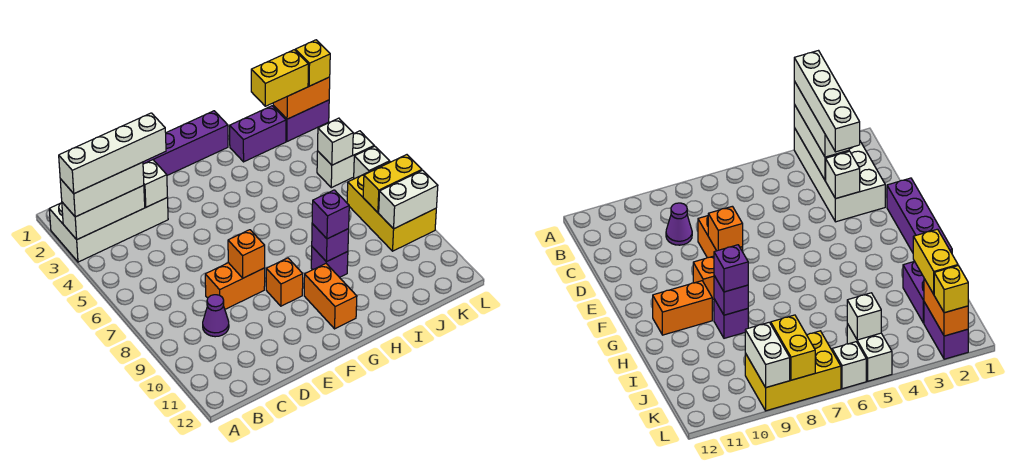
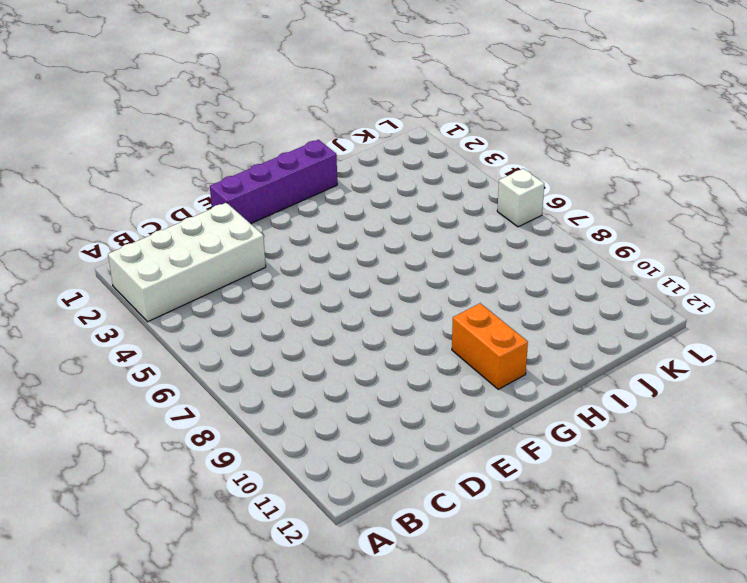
none -> purple cone C9 level 1
none -> orange brick D8:E8 level 1
none -> orange brick F9 level 1

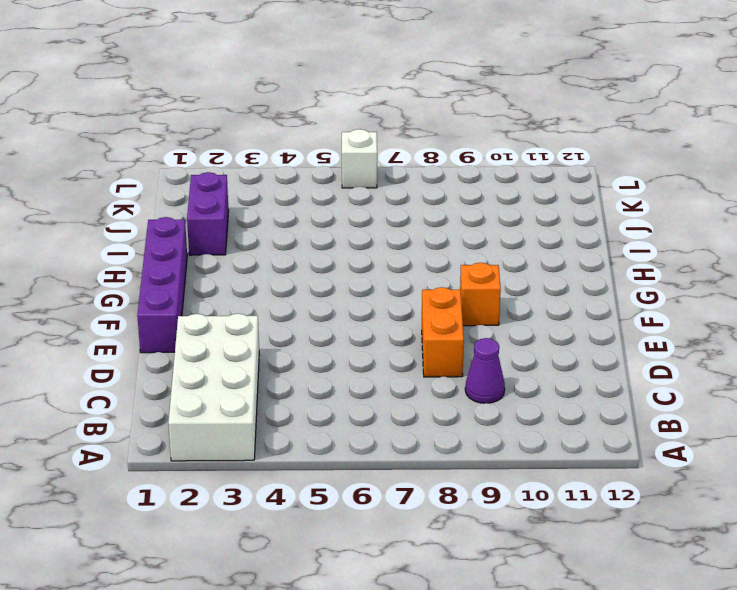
none -> orange brick G10:G11 level 1
none -> purple brick H9 level 1
none -> purple brick K2:L2 level 1

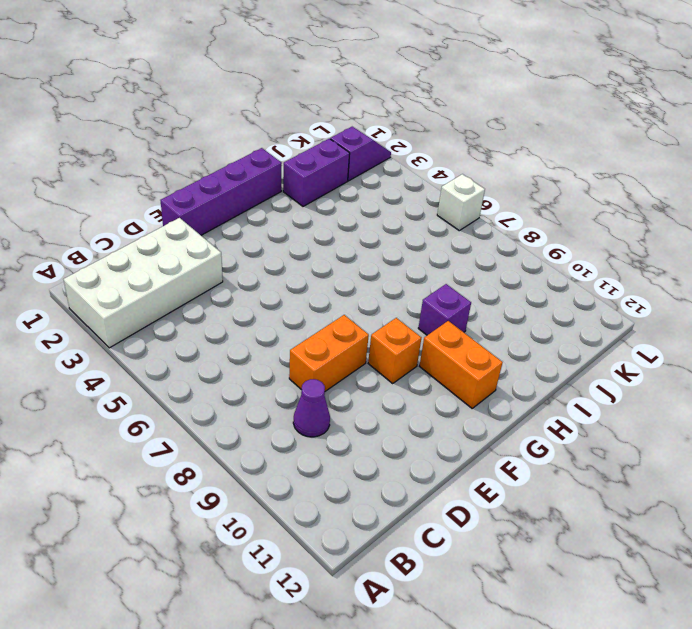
purple slope K2:L2 level 1 top K -> purple brick K2:L2 level 1
none -> white brick K5:L5 level 1
none -> yellow brick K7:L9 level 1
none -> white brick A3:C3 level 2

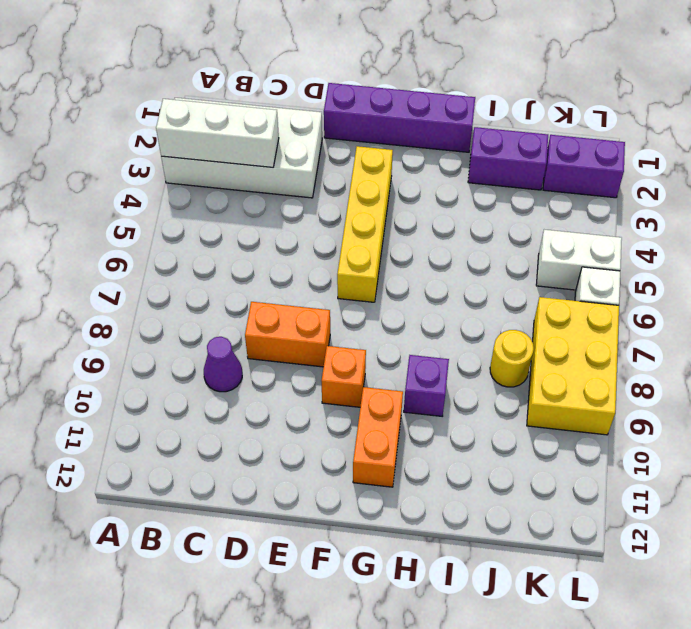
yellow brick F3:F6 level 1 -> none
yellow round brick J8 level 1 -> none
none -> white brick D3 level 2
none -> orange brick E8 level 2
none -> purple brick H9 level 2

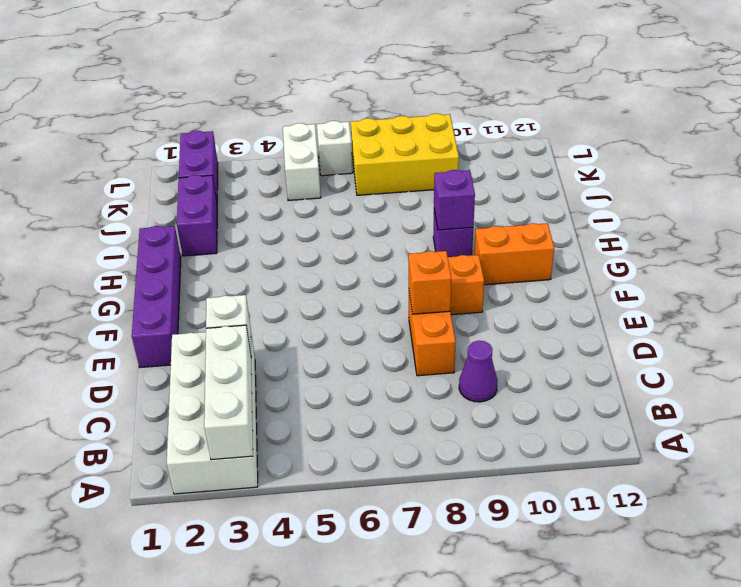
none -> orange brick K2:L2 level 2
none -> white brick K5 level 2
none -> yellow brick K8:L8 level 2

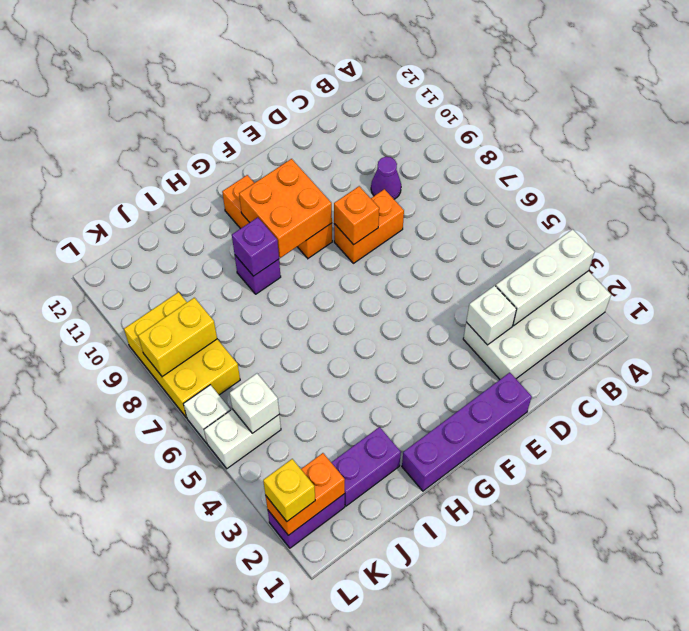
orange brick F9:G10 level 2 -> none
none -> white brick K9:L9 level 2
none -> white brick A3:C3 level 3
none -> purple brick H9 level 3

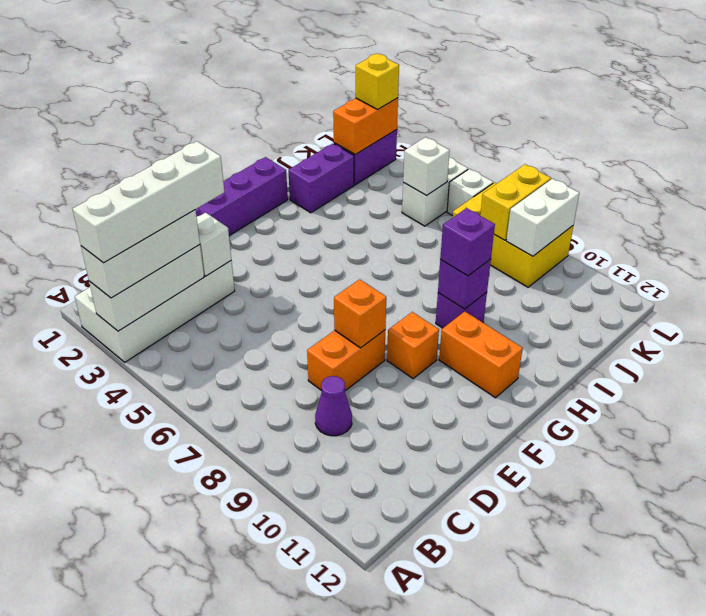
none -> yellow brick J2:K2 level 3

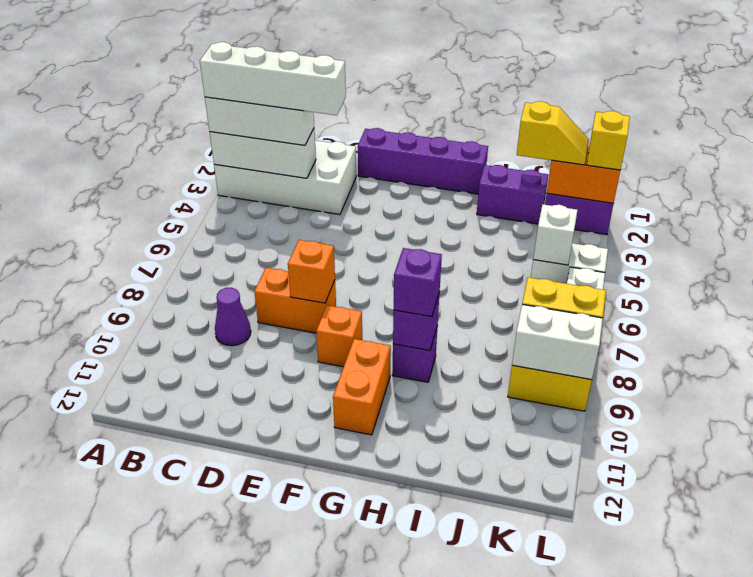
yellow slope J2:K2 level 3 top J -> yellow brick J2:K2 level 3
none -> white brick D3 level 2

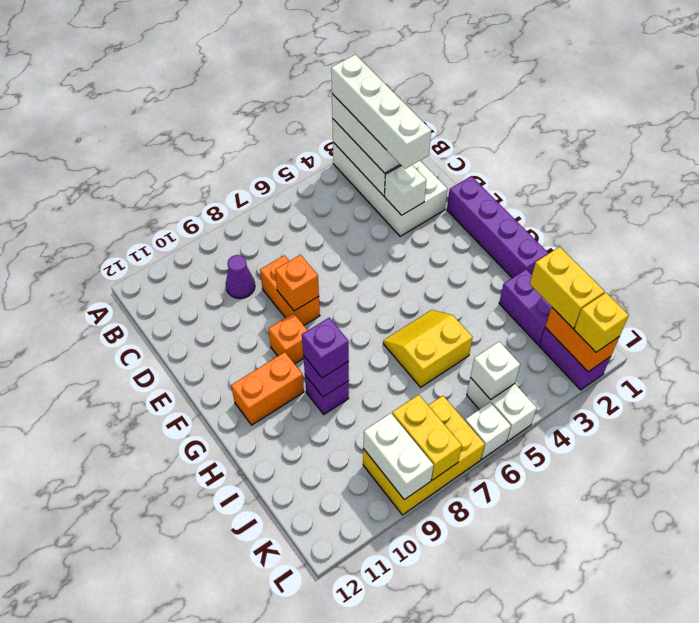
yellow slope H5:I6 level 1 top I -> none

